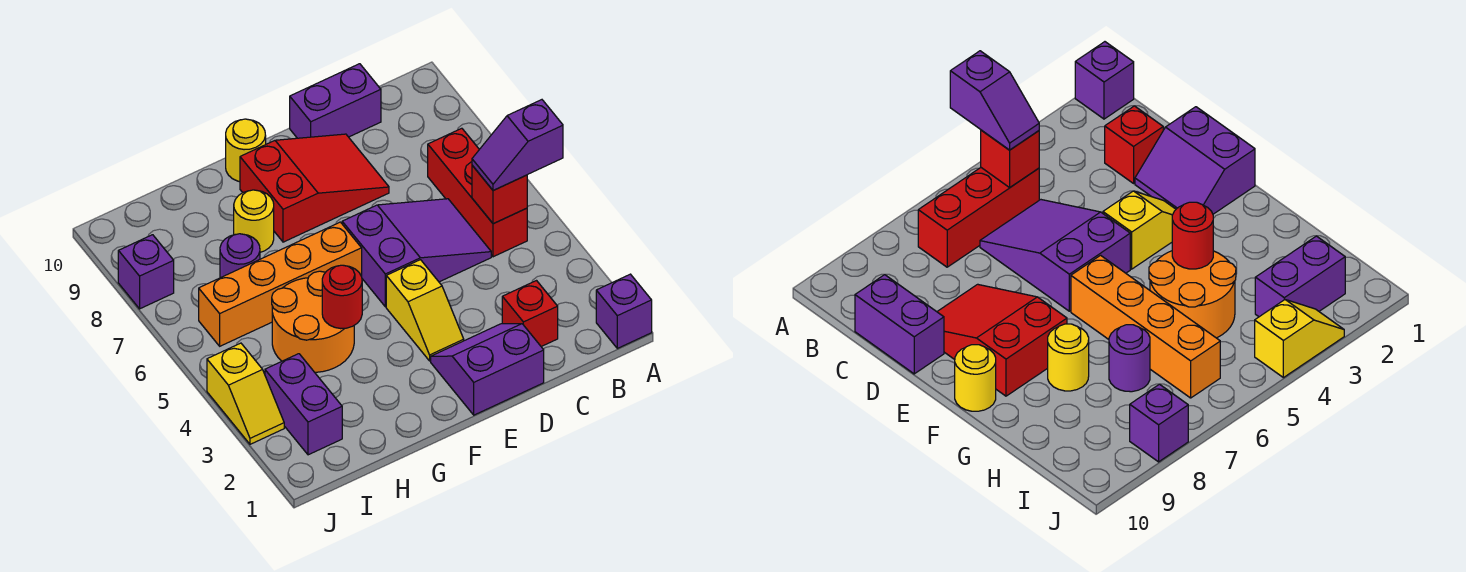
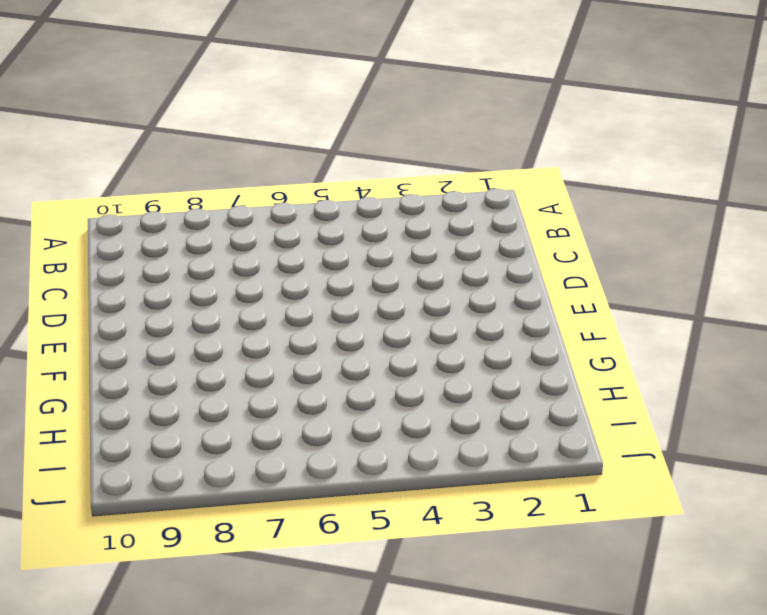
none -> purple brick A1 level 1
none -> red brick B5:B7 level 1
none -> red brick C2 level 1

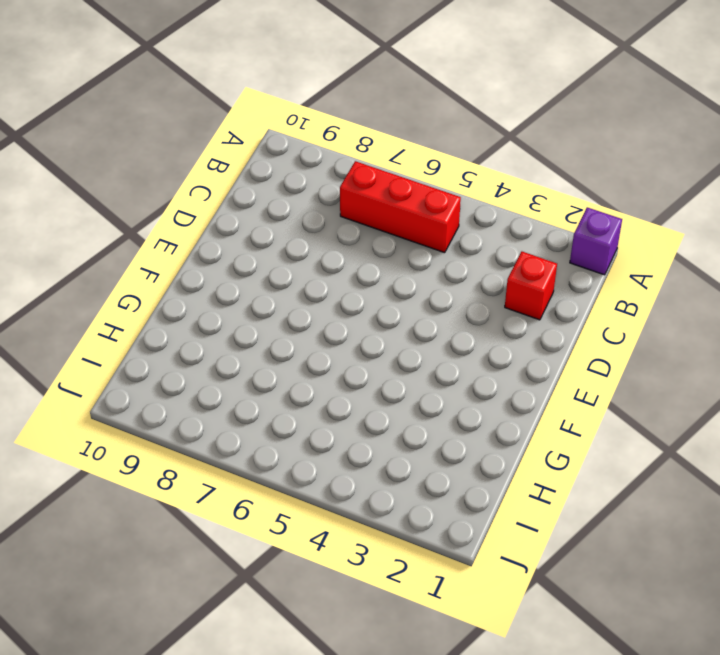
none -> purple slope C5:E6 level 1 top E
none -> purple brick C10:D10 level 1
none -> purple slope D1:E2 level 1 top 1

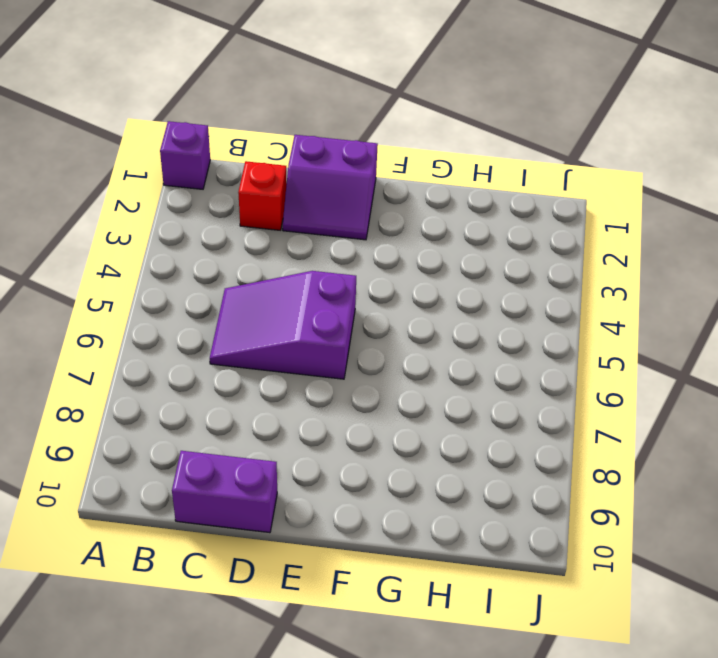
none -> red brick B5:B7 level 1
none -> red slope D8:F9 level 1 top F
none -> yellow slope E3:E4 level 1 top 4

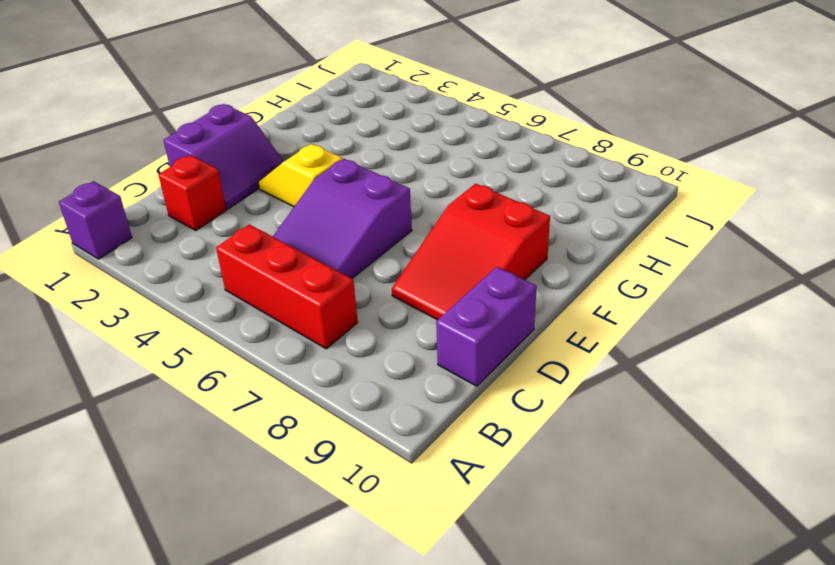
none -> orange brick F6:I6 level 1
none -> yellow round brick F10 level 1
none -> orange round brick G4:H5 level 1

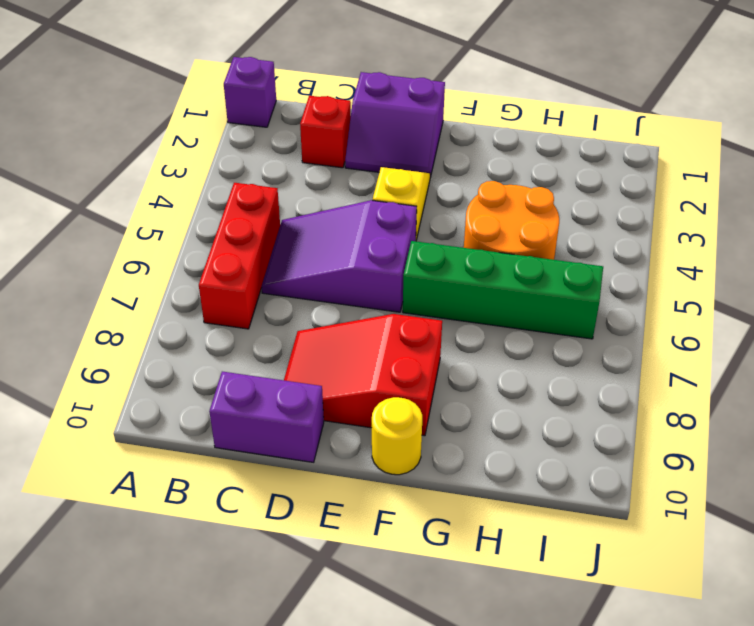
green brick F6:I6 level 1 -> orange brick F6:I6 level 1
none -> yellow round brick G8 level 1
none -> purple round brick H7 level 1
none -> purple brick I2:I3 level 1

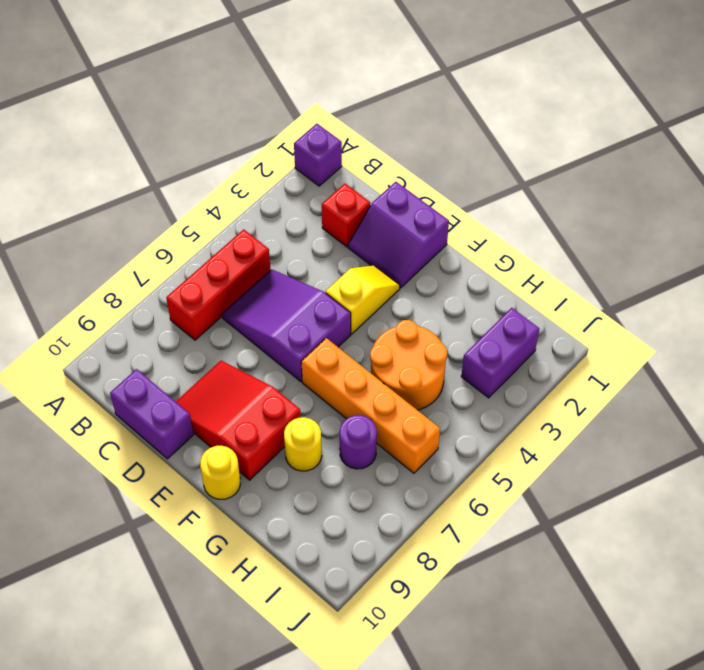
none -> yellow slope J3:J4 level 1 top 4
none -> purple brick J8 level 1
none -> red brick B5 level 2

